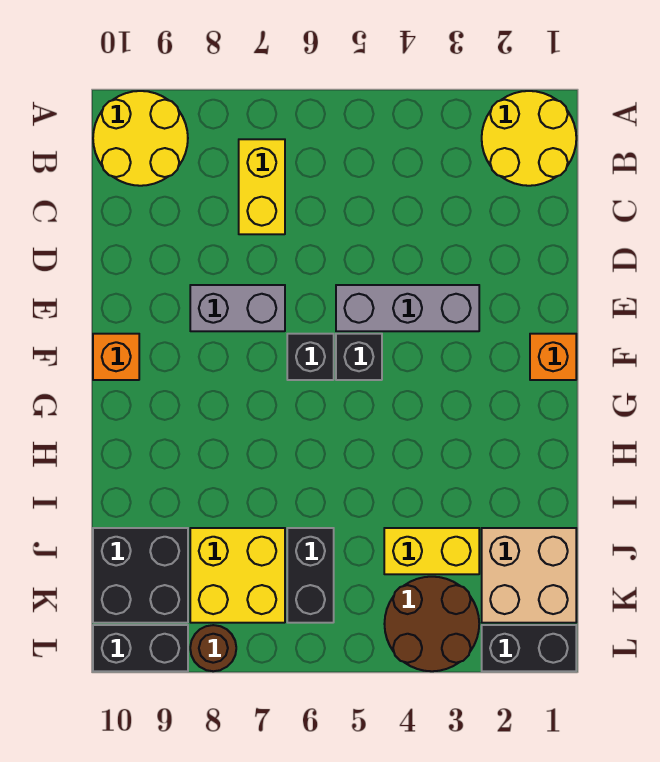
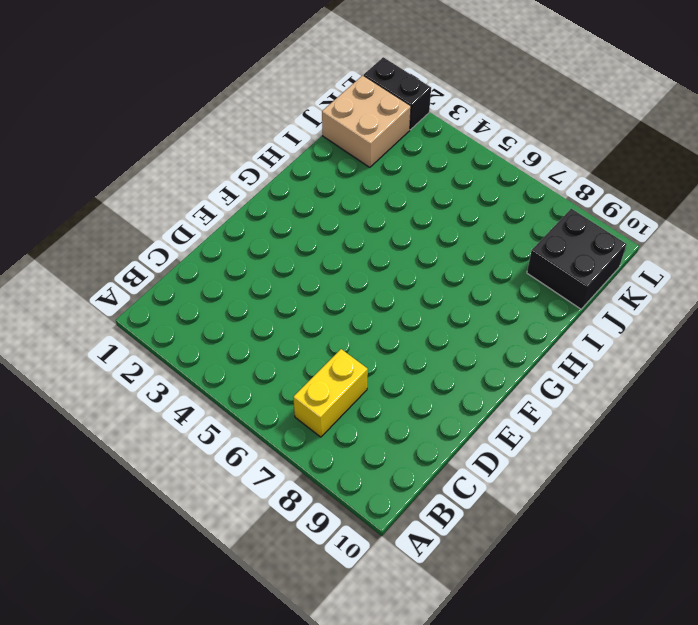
none -> yellow round brick A1:B2 level 1
none -> yellow round brick A9:B10 level 1
none -> grey brick E3:E5 level 1

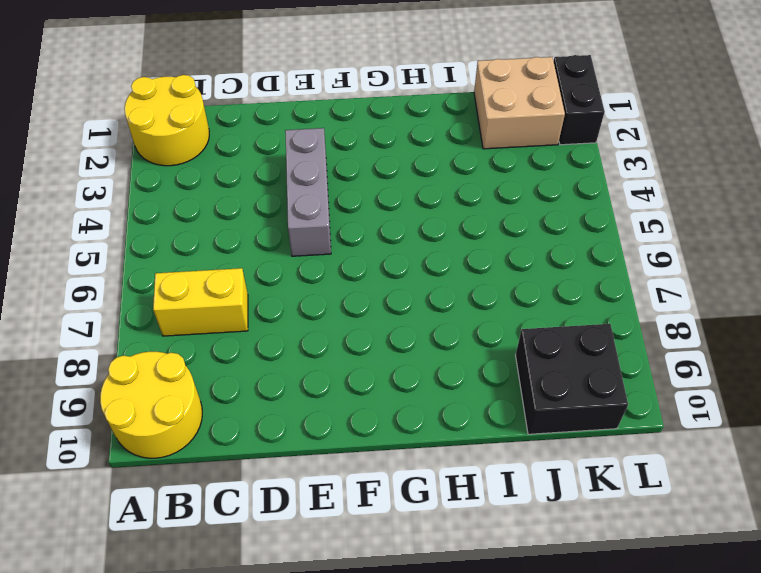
none -> grey brick E7:E8 level 1
none -> orange brick F1 level 1
none -> black brick F5 level 1

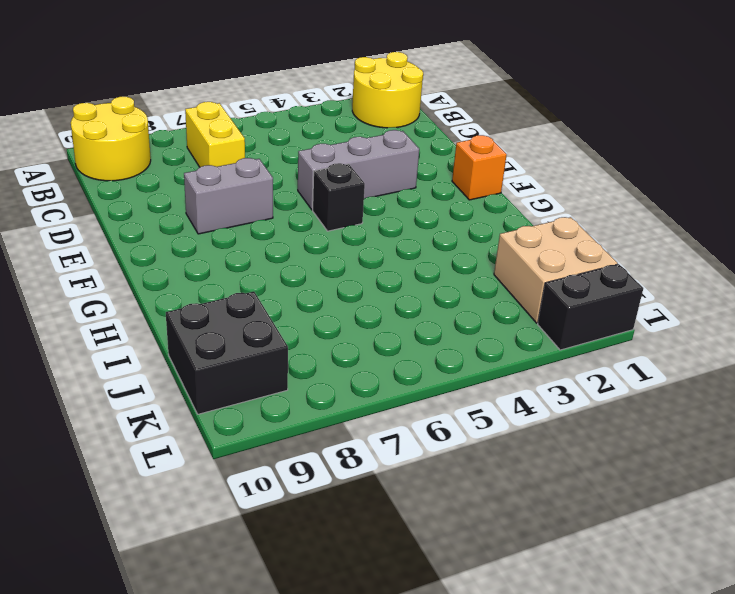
none -> black brick F6 level 1
none -> orange brick F10 level 1
none -> yellow brick J3:J4 level 1

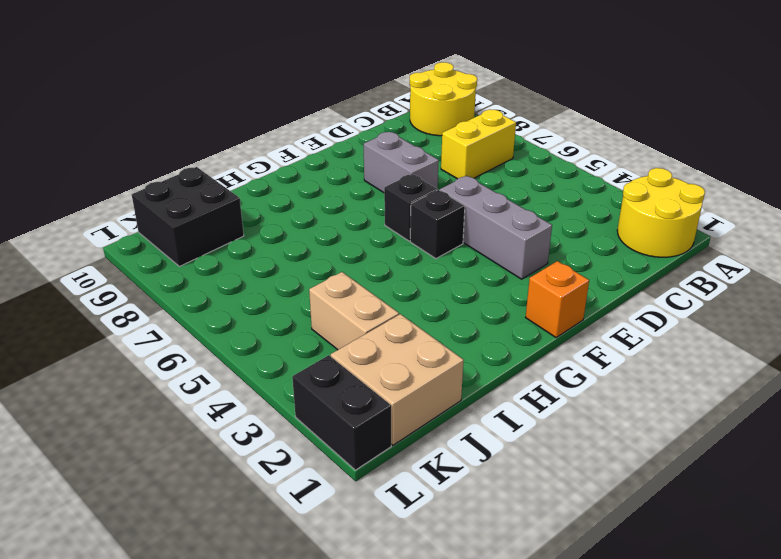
tan brick J3:J4 level 1 -> yellow brick J3:J4 level 1
none -> orange brick F10 level 1
none -> black brick J6:K6 level 1
none -> yellow brick J7:K8 level 1

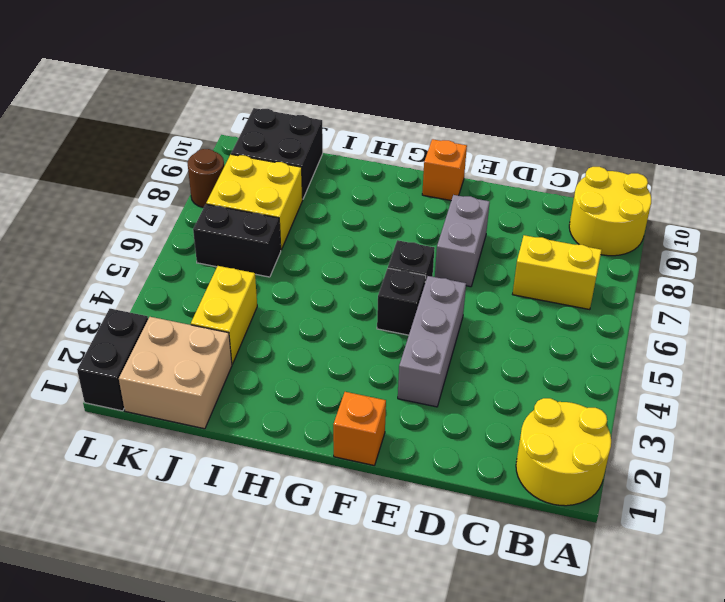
none -> brown round brick K3:L4 level 1
none -> black brick L9:L10 level 1

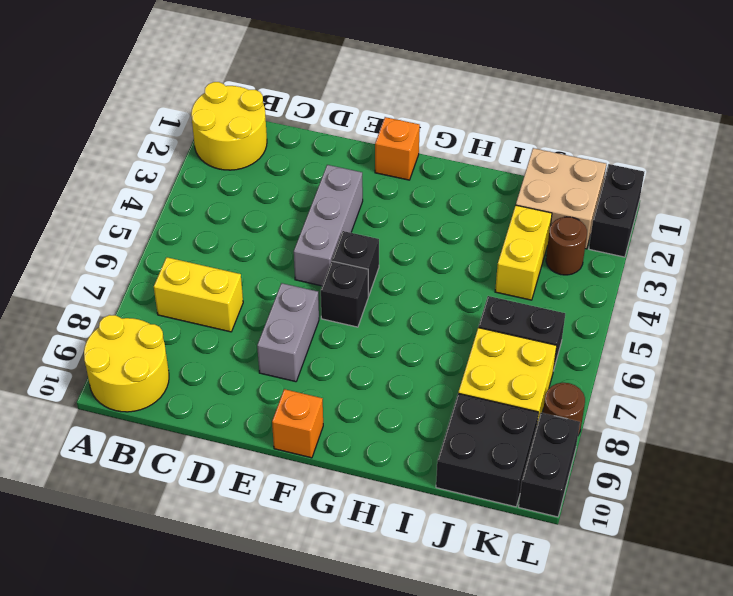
brown round brick K3 level 1 -> brown round brick K3:L4 level 1

